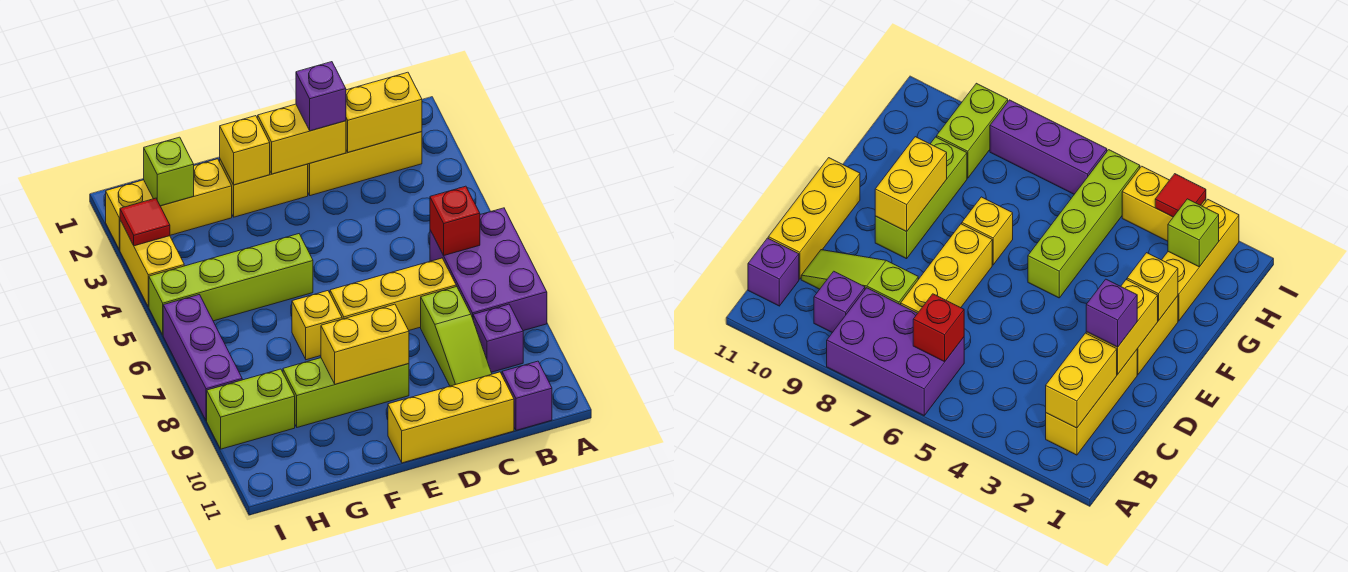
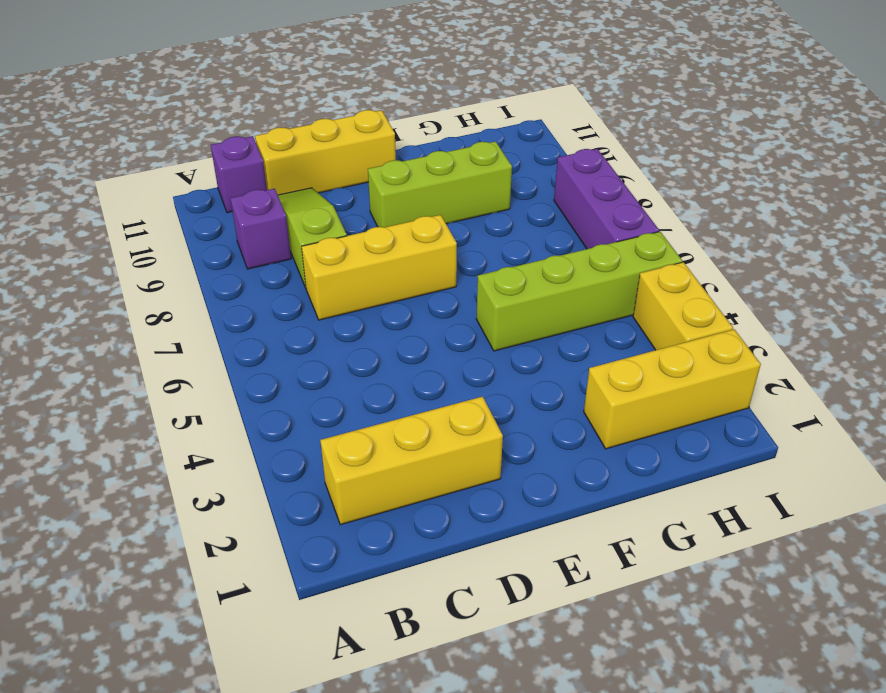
none -> purple brick A6:B8 level 1
none -> yellow brick E2:F2 level 1
none -> yellow brick F7 level 1

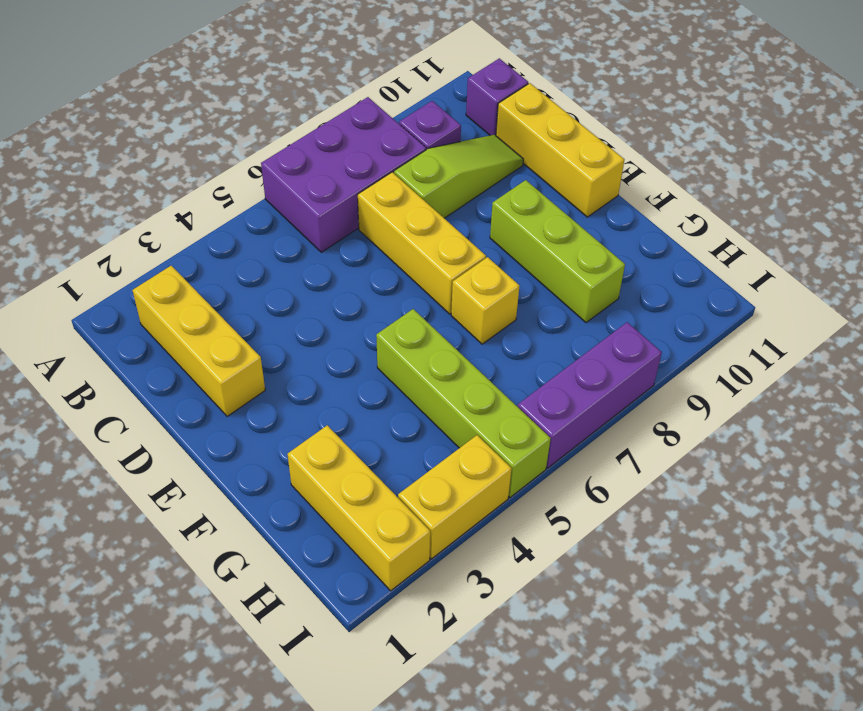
none -> yellow brick E2:F2 level 1
none -> lime brick H9:I9 level 1
none -> yellow brick B2:C2 level 2

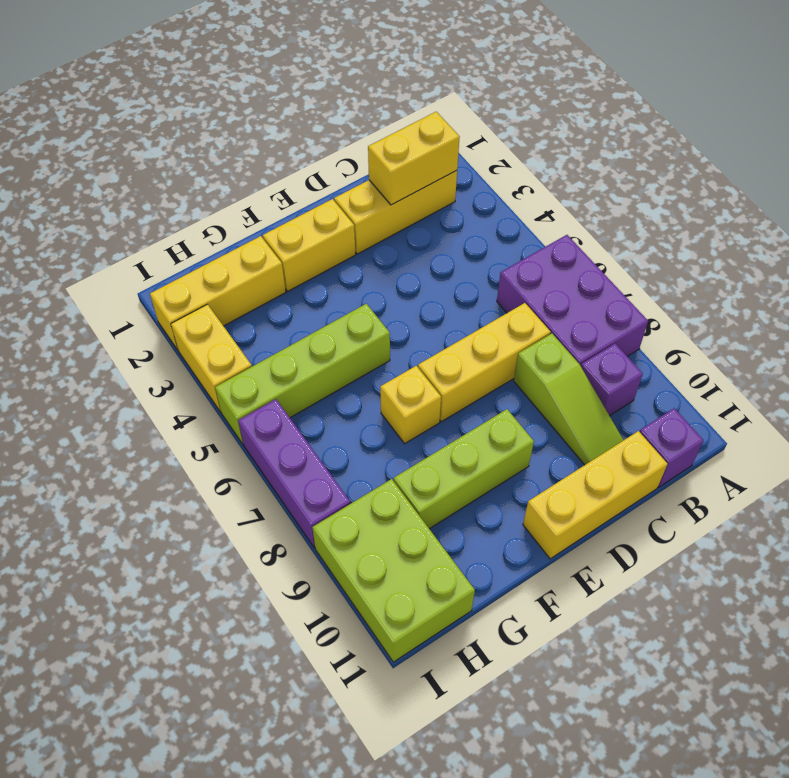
lime brick H9:I11 level 1 -> lime brick H9:I9 level 1
none -> red brick B6 level 2
none -> yellow brick D2:E2 level 2
none -> yellow brick E9:F9 level 2

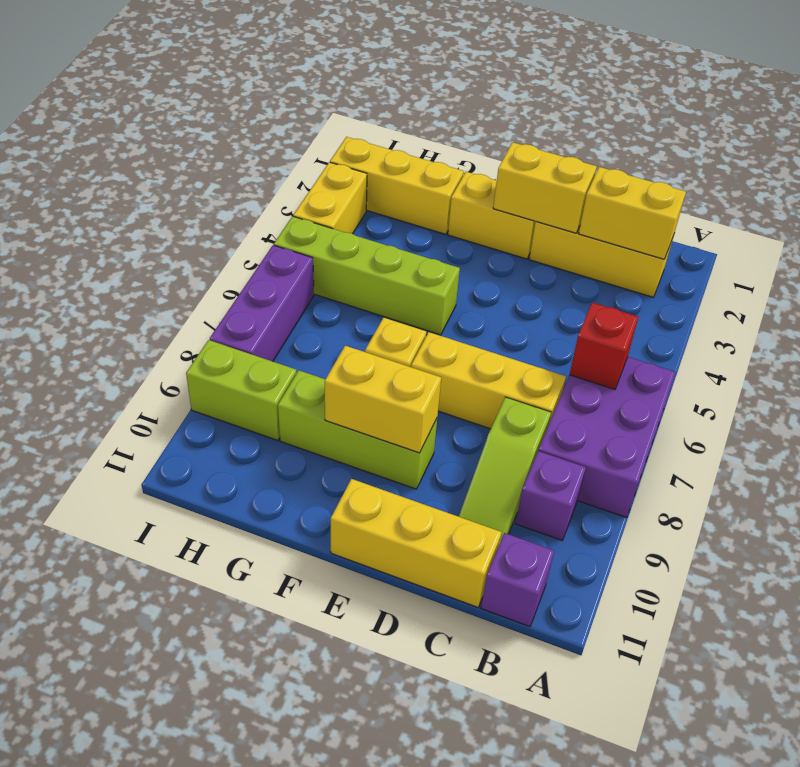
none -> yellow brick F2 level 2
none -> lime brick H2 level 2
none -> red tile I3 level 2

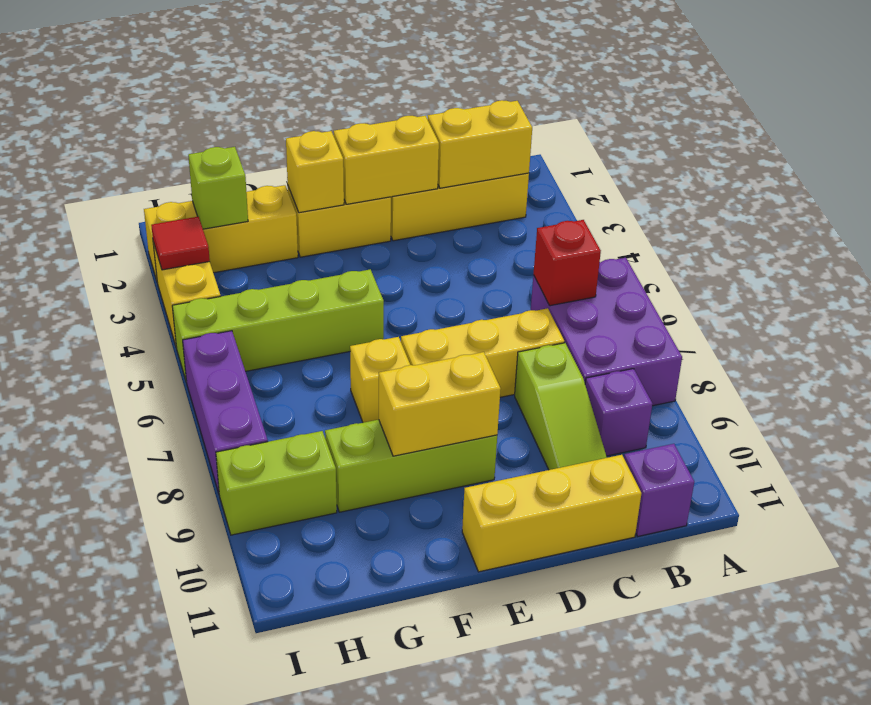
none -> purple brick D2 level 3

